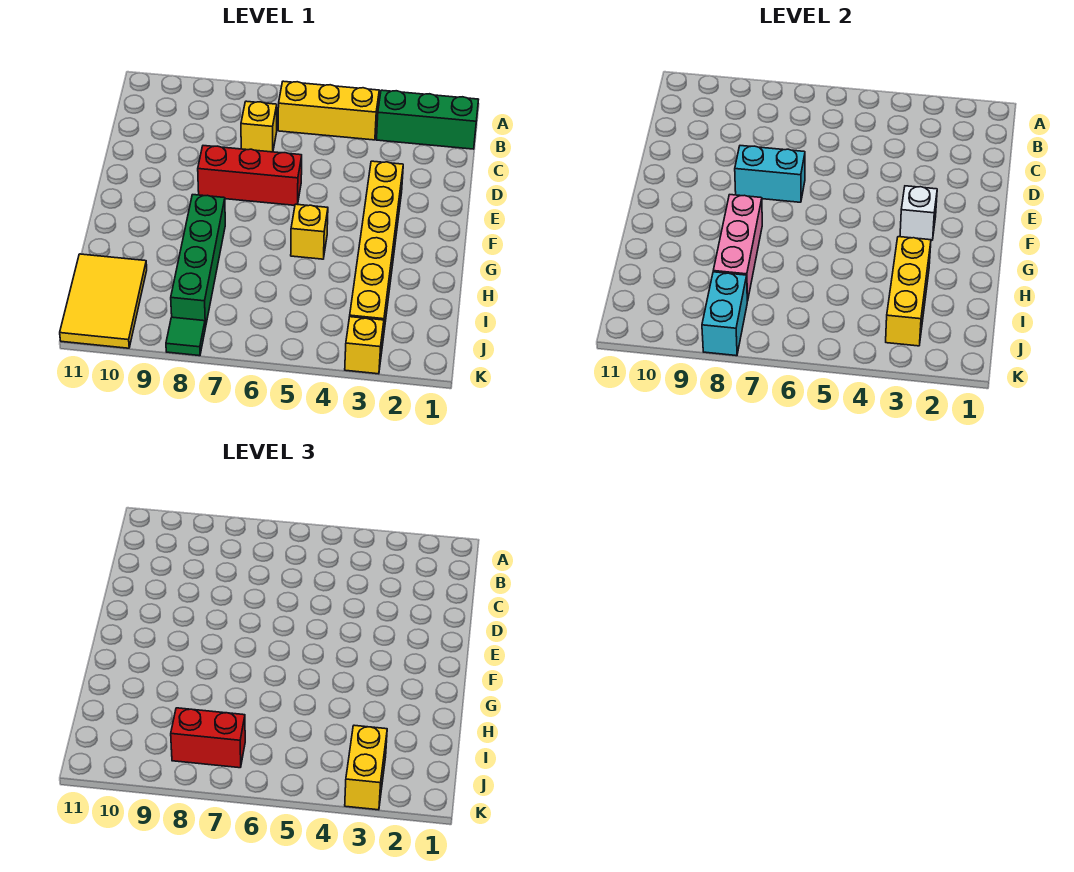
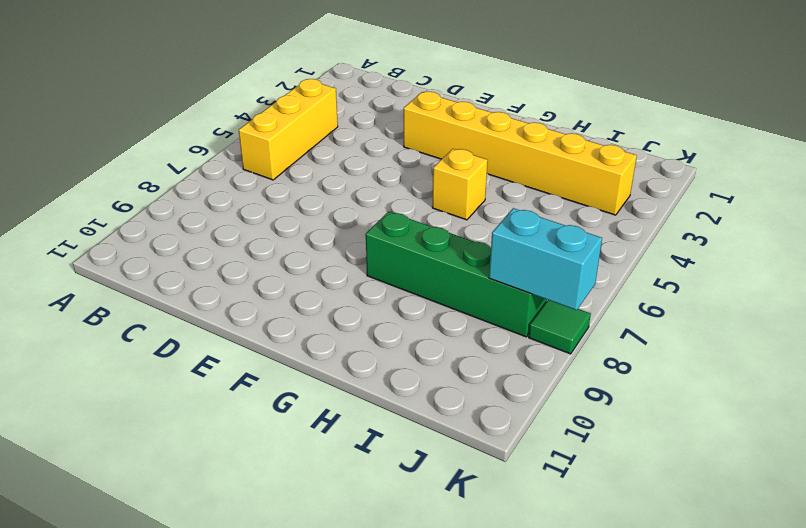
none -> green brick B1:B3 level 1
none -> yellow brick C7 level 1
none -> red brick E6:E8 level 1

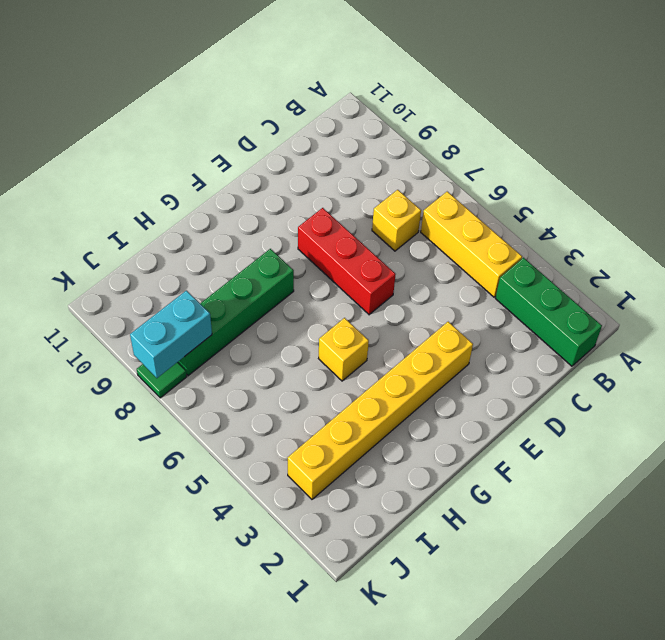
none -> yellow tile I10:K11 level 1
none -> yellow brick K3 level 1
none -> cyan brick E7:E8 level 2

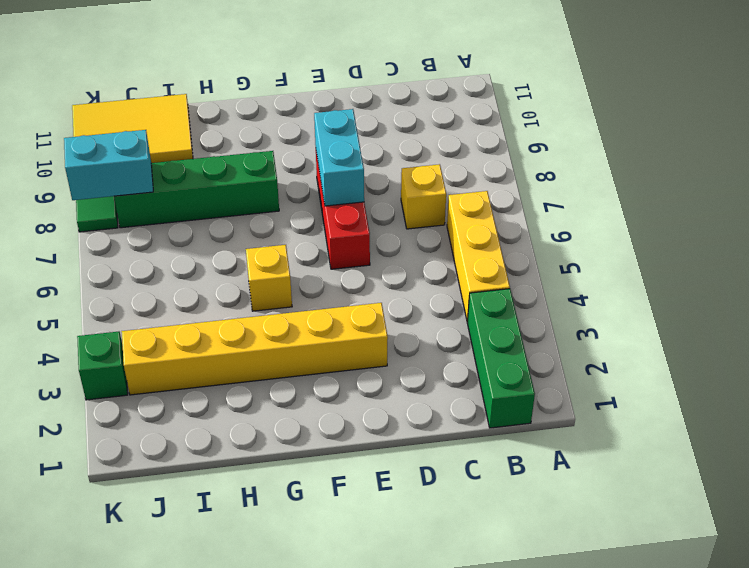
green brick K3 level 1 -> yellow brick K3 level 1
none -> white brick F3 level 2
none -> pink brick G8:I8 level 2
none -> yellow brick H3:J3 level 2

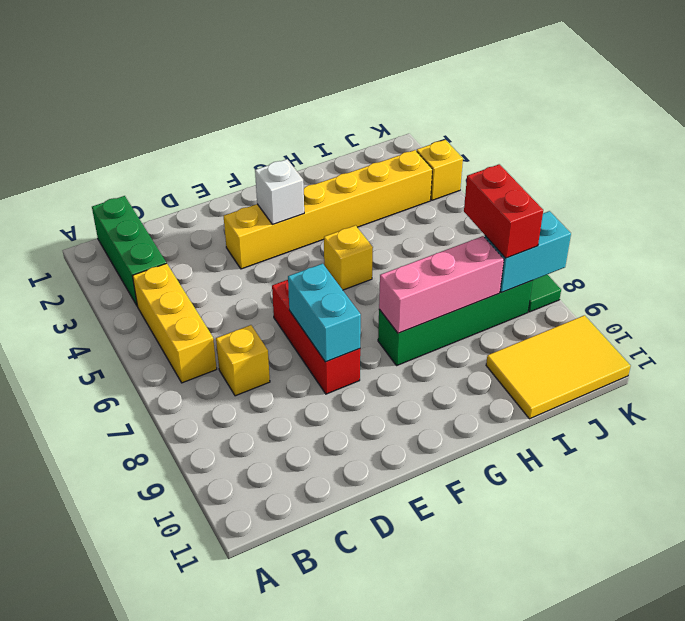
none -> yellow brick H3:J3 level 2
none -> yellow brick J3:K3 level 3

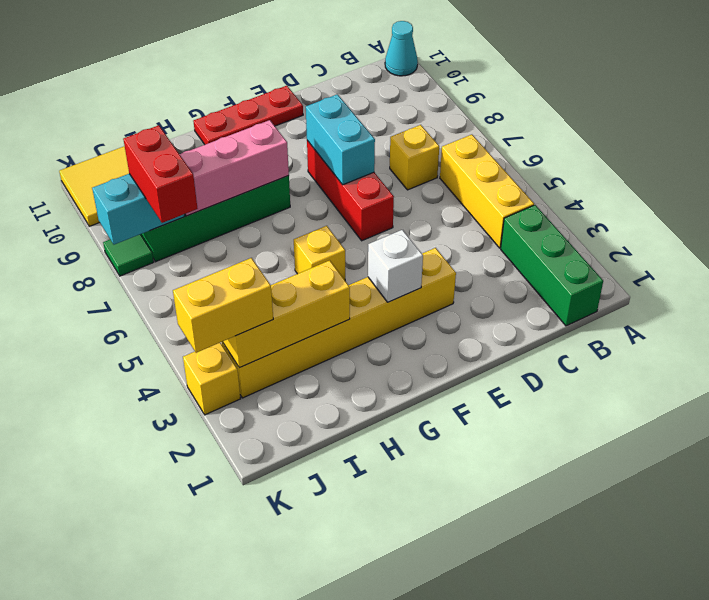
cyan cone A11 level 1 -> none
red plate E11:G11 level 1 -> none

